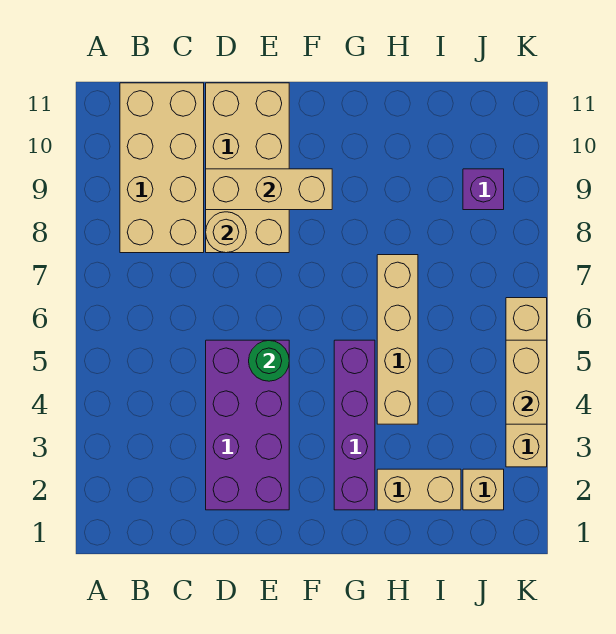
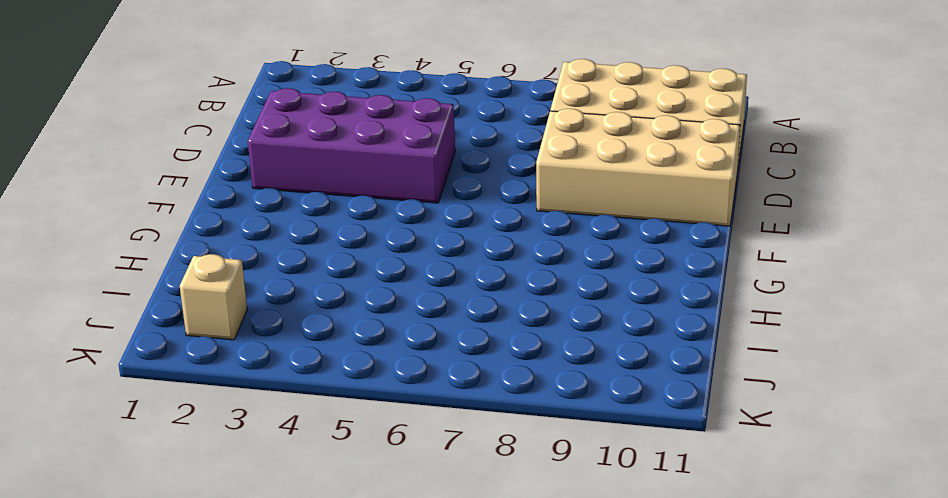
none -> purple brick G2:G5 level 1
none -> tan brick H2:I2 level 1
none -> tan brick H4:H7 level 1

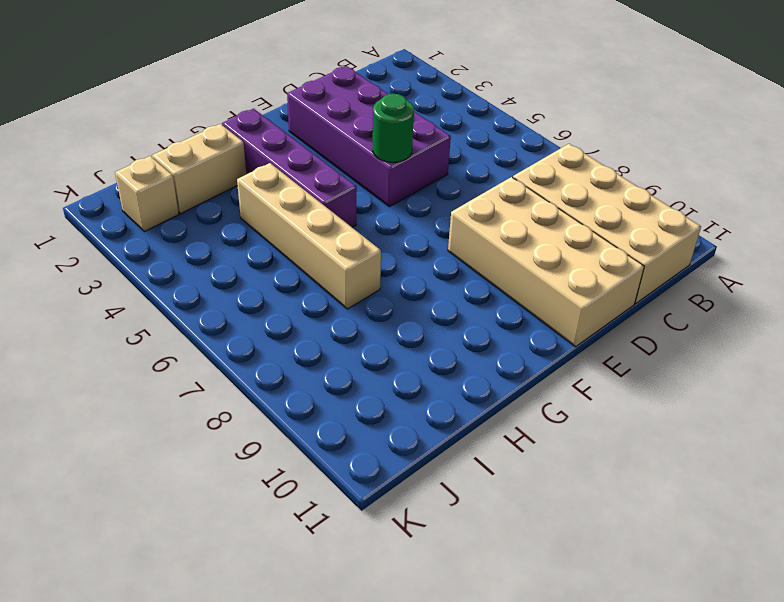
none -> purple brick J9 level 1
none -> tan brick K3:K6 level 1
none -> tan round brick D8 level 2

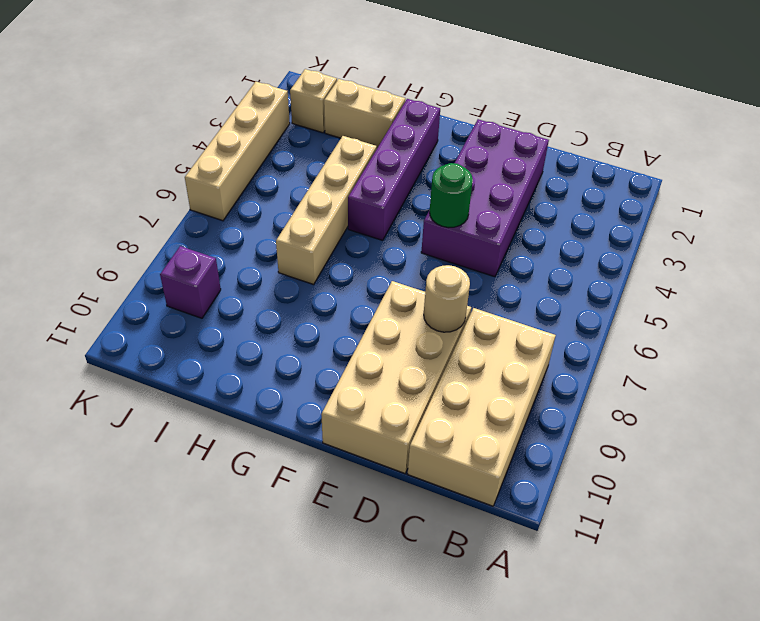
none -> tan brick D9:F9 level 2
none -> tan brick K4:K5 level 2

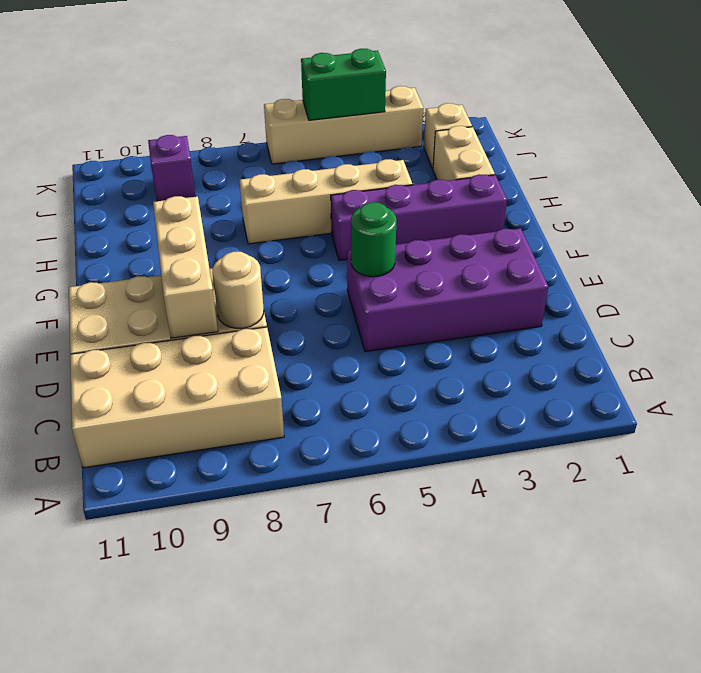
green brick K4:K5 level 2 -> tan brick K4:K5 level 2

